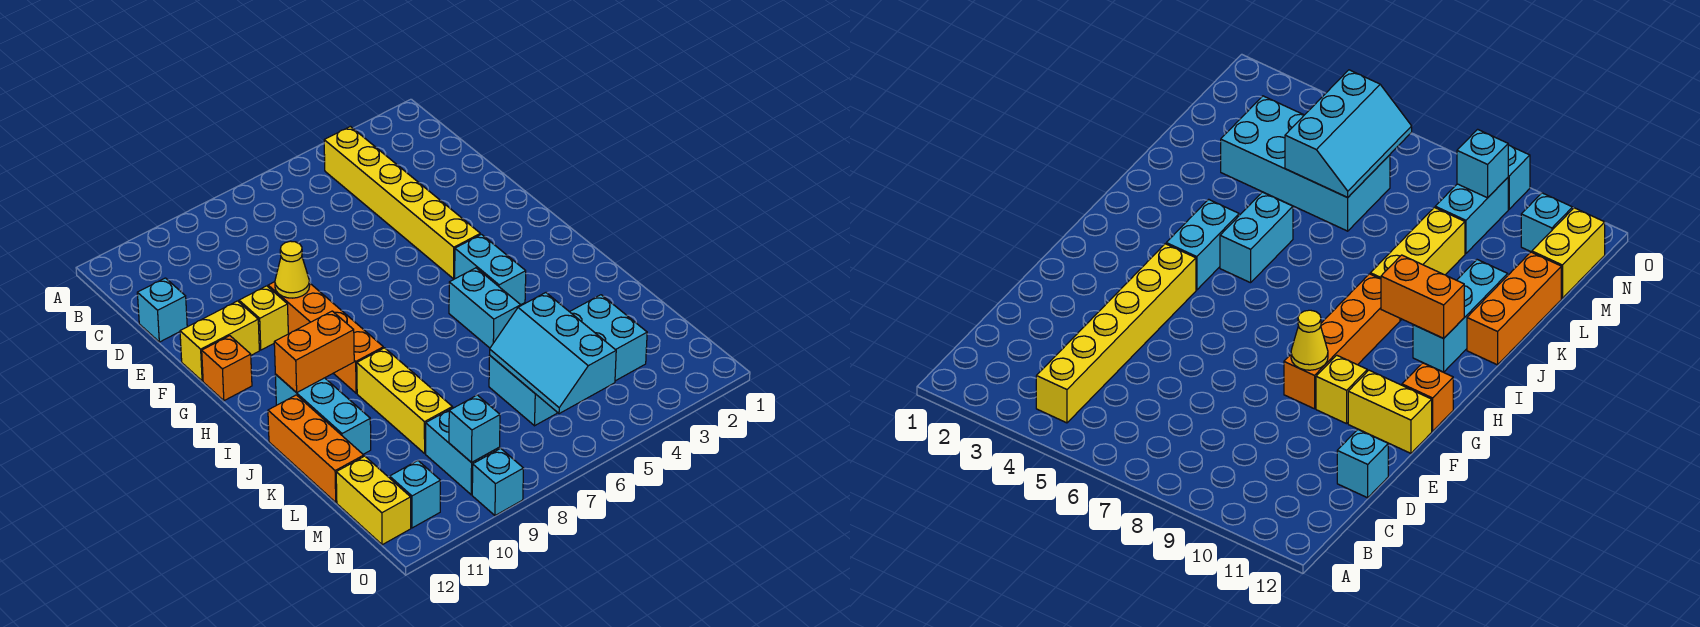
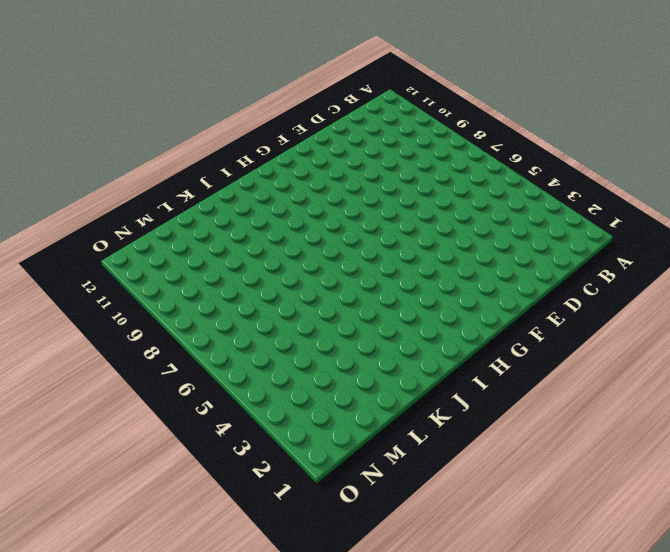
none -> yellow brick B4:G4 level 1
none -> cyan brick D12 level 1
none -> orange brick F9:I9 level 1

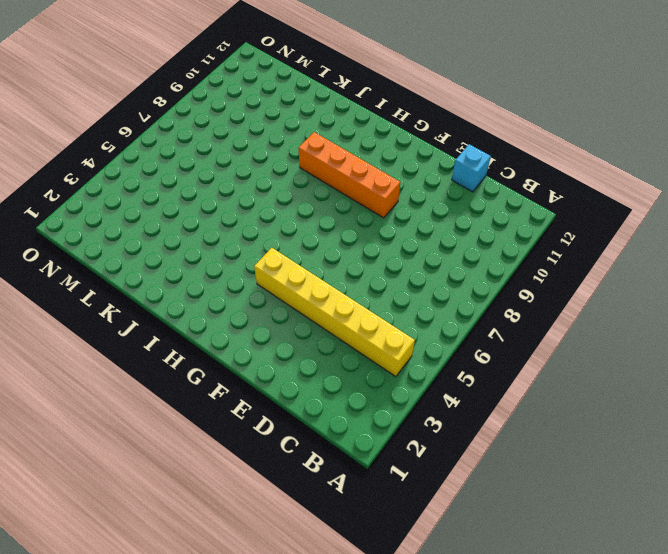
none -> yellow brick F10 level 1
none -> yellow brick F11:F12 level 1
none -> orange brick G12 level 1

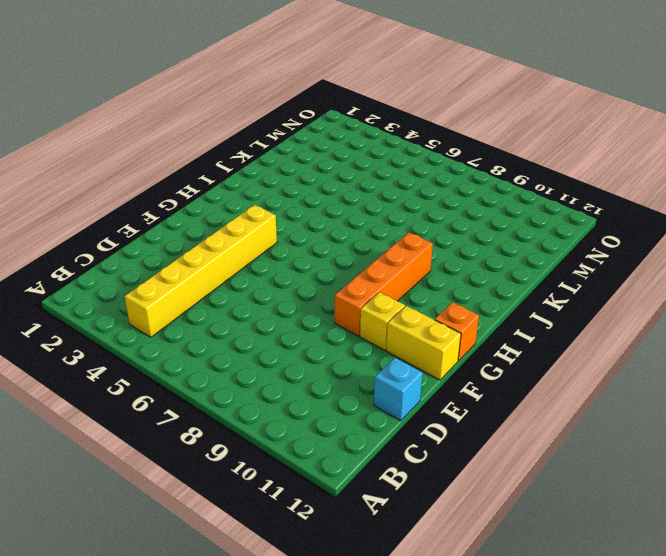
none -> cyan brick H4:I4 level 1
none -> cyan brick I5:J5 level 1
none -> cyan brick I11:K11 level 1

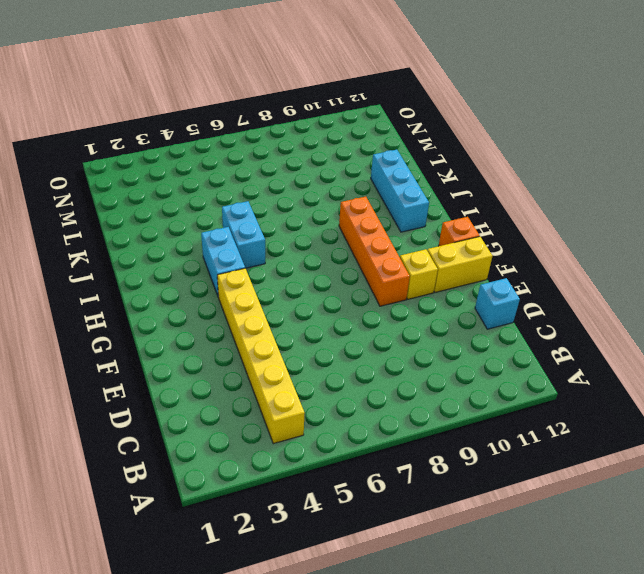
none -> yellow brick J9:L9 level 1
none -> orange brick J12:L12 level 1
none -> cyan brick L3:M6 level 1

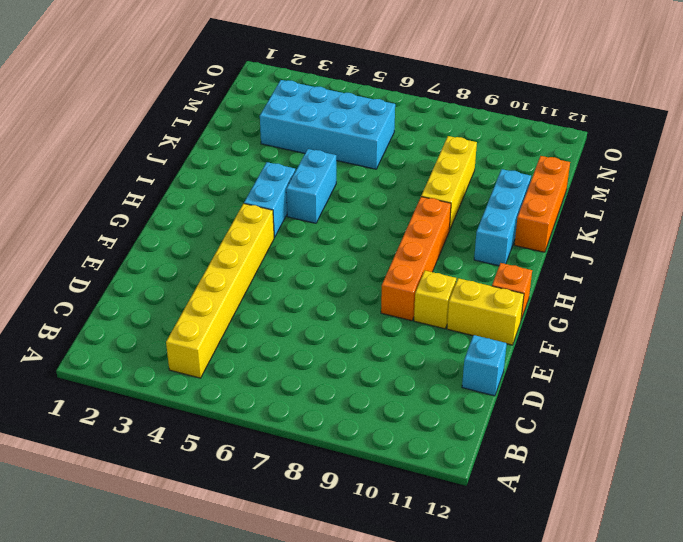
none -> cyan brick M9:N9 level 1
none -> yellow brick M12:N12 level 1
none -> cyan brick N11 level 1

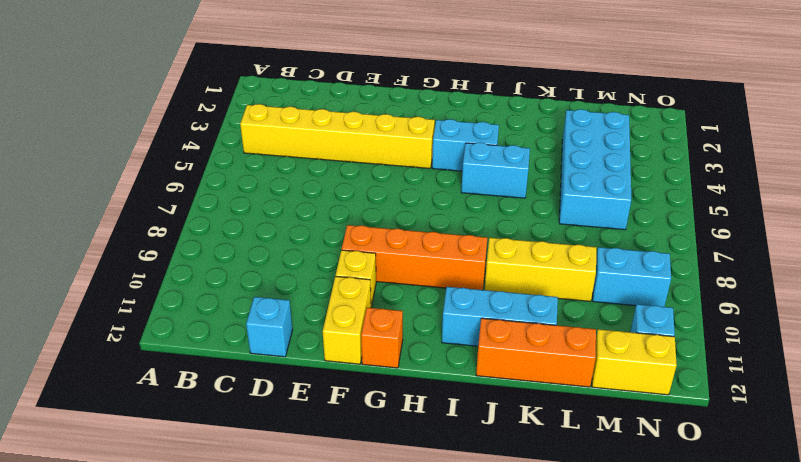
none -> cyan brick O9 level 1
none -> yellow cone F9 level 2
none -> orange brick I10:I11 level 2

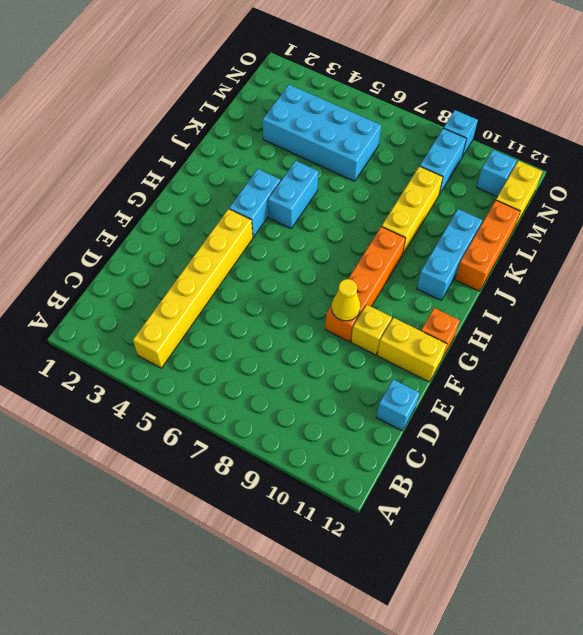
none -> orange brick I10:I11 level 2
none -> cyan slope L5:N6 level 2 top 5
none -> cyan brick N9 level 2

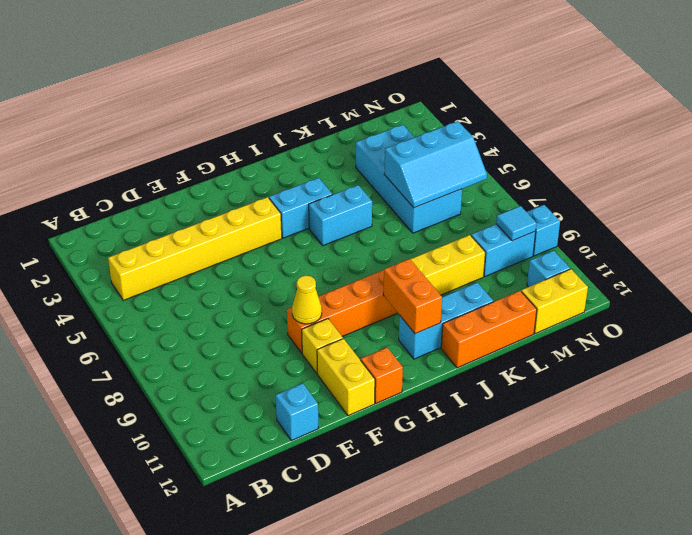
cyan tile N9 level 2 -> cyan brick N9 level 2

